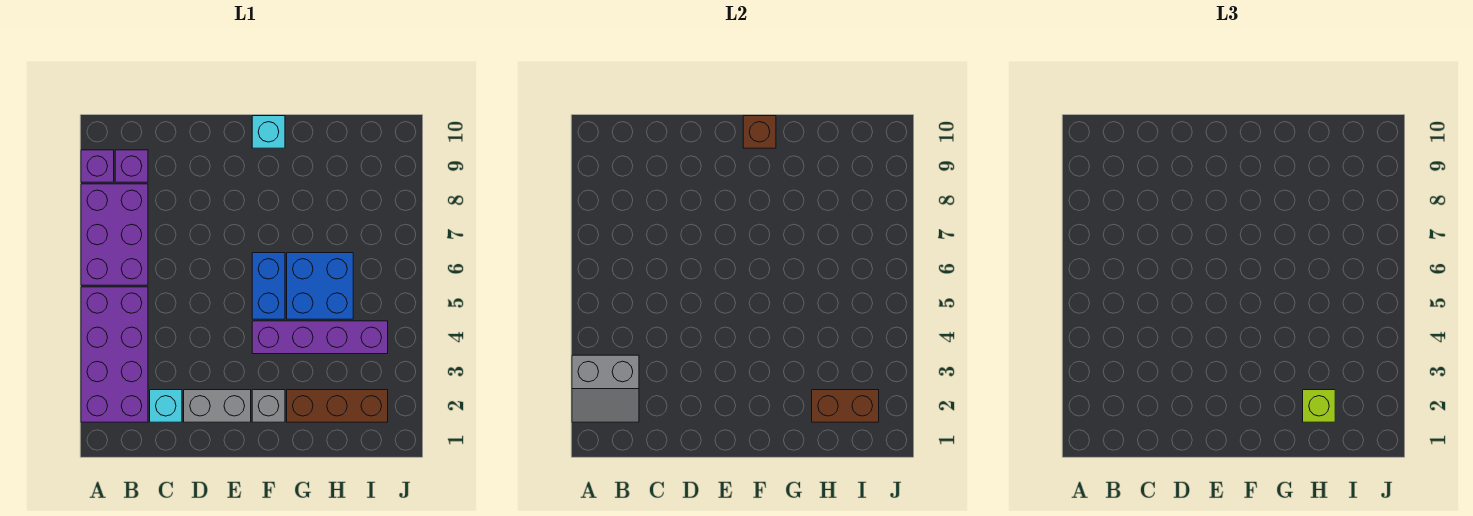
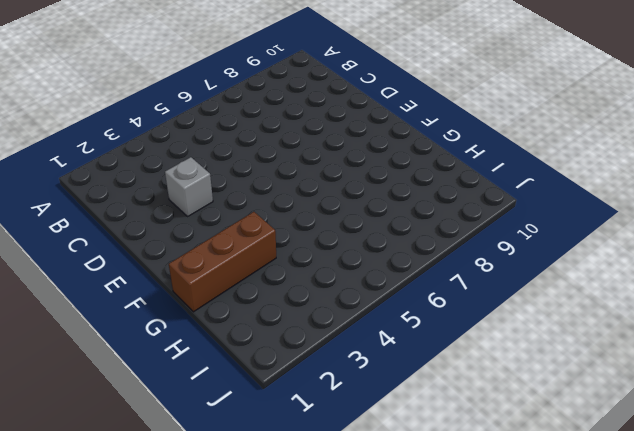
grey brick D3 level 1 -> grey brick F2 level 1
brown brick G1:G3 level 1 -> brown brick G2:I2 level 1
none -> purple brick A2:B5 level 1
none -> purple brick A6:B8 level 1
none -> purple brick A9 level 1

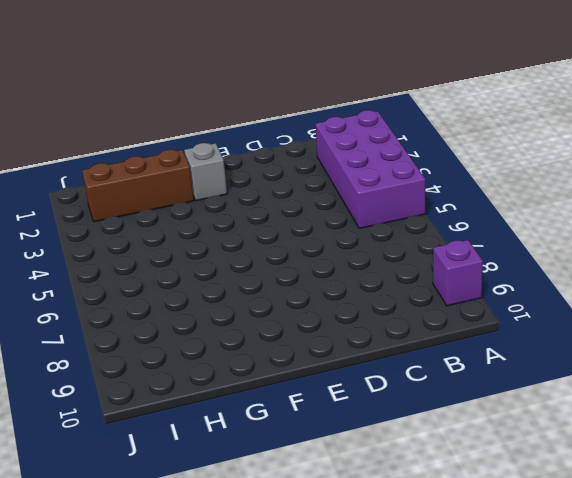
none -> purple brick A6:B8 level 1
none -> purple brick B9 level 1
none -> cyan brick C2 level 1

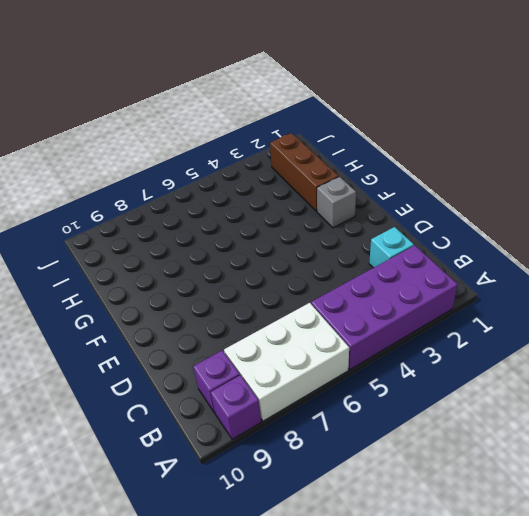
white brick A6:B8 level 1 -> purple brick A6:B8 level 1
none -> grey brick D2:E2 level 1
none -> purple brick F4:I4 level 1
none -> blue brick F5:F6 level 1

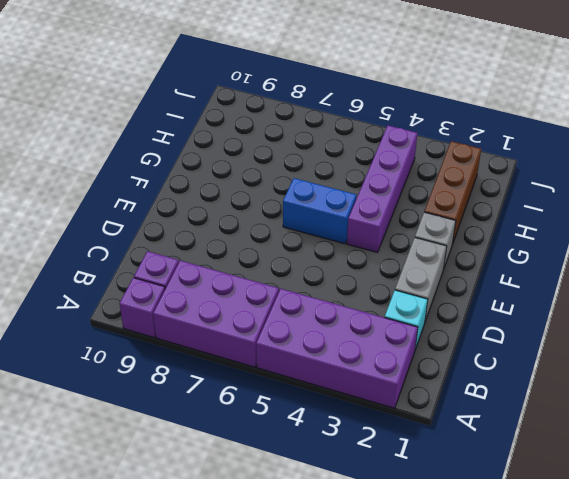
none -> cyan brick F10 level 1
none -> blue brick G5:H6 level 1
none -> grey slope A2:B3 level 2 top 3

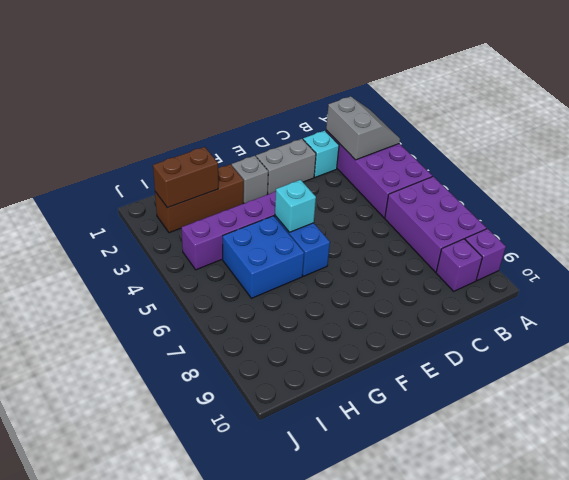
grey slope A2:B3 level 2 top B -> grey slope A2:B3 level 2 top 3
cyan brick F5 level 2 -> cyan brick F10 level 1
none -> brown brick F10 level 2
none -> lime brick H2 level 3

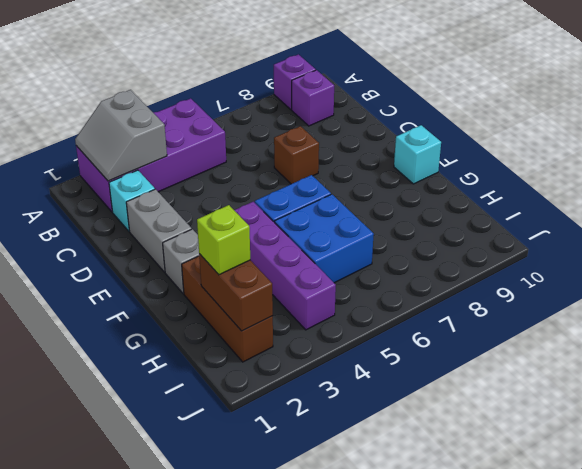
brown brick D7 level 1 -> brown brick F10 level 2
none -> purple brick A6:B8 level 1

